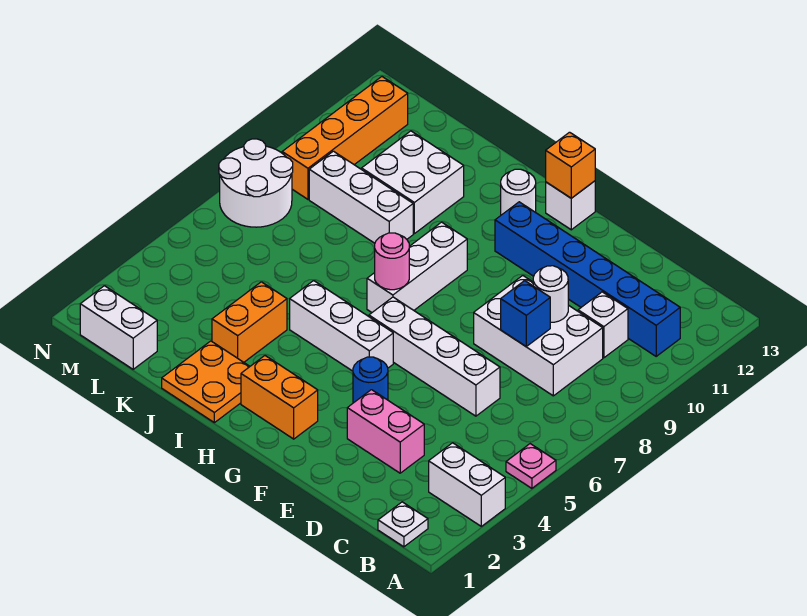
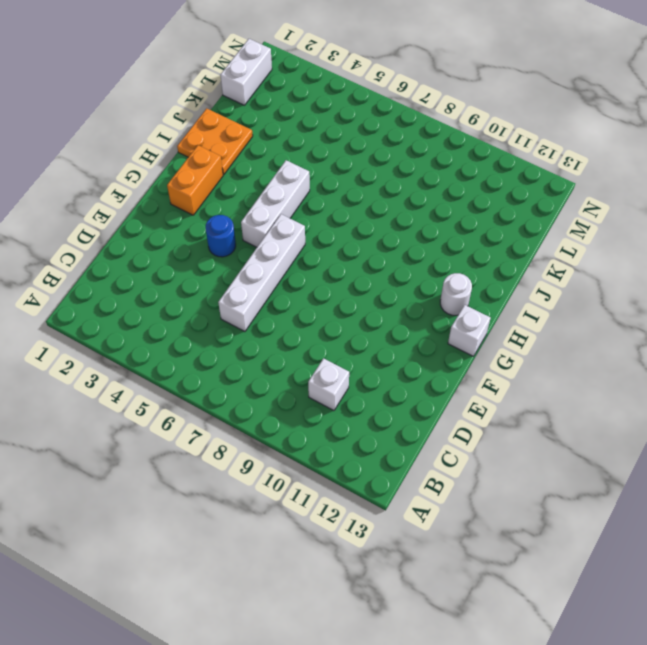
none -> white brick A3:B3 level 1
none -> pink plate A5 level 1
none -> white plate B1 level 1

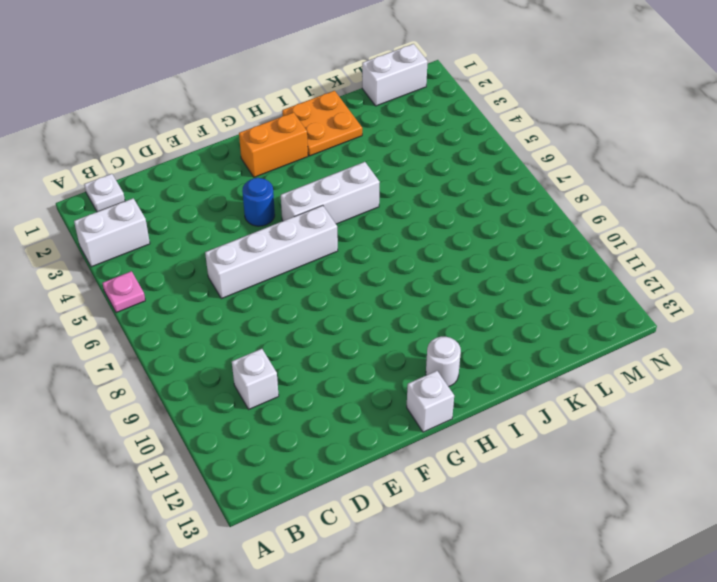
none -> blue brick B11:G11 level 1
none -> white brick C8:E9 level 1
none -> pink brick D3:E3 level 1

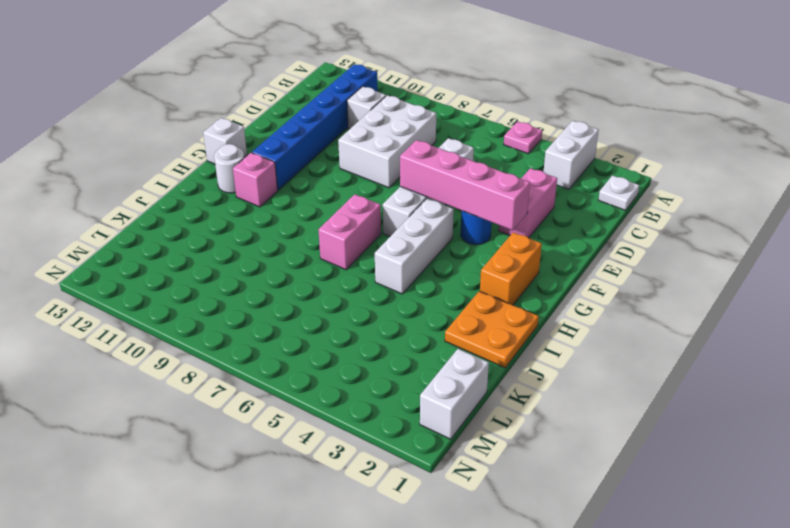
pink brick F3:F6 level 2 -> none
pink brick H7:I7 level 1 -> white brick H7:H9 level 1
pink brick H11 level 1 -> none
none -> orange brick J3:J4 level 1
none -> white brick J9:L9 level 1
none -> white brick J10:K11 level 1

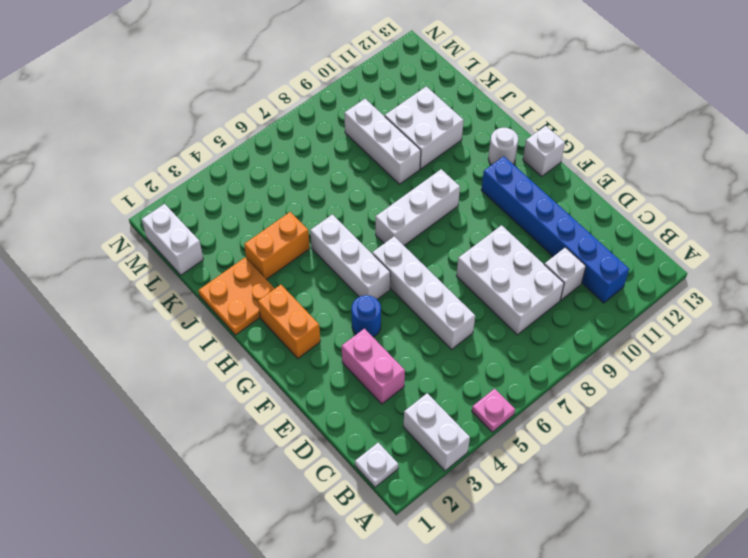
none -> white round brick M7:N8 level 1
none -> orange brick M9:M12 level 1
none -> blue brick D8 level 2

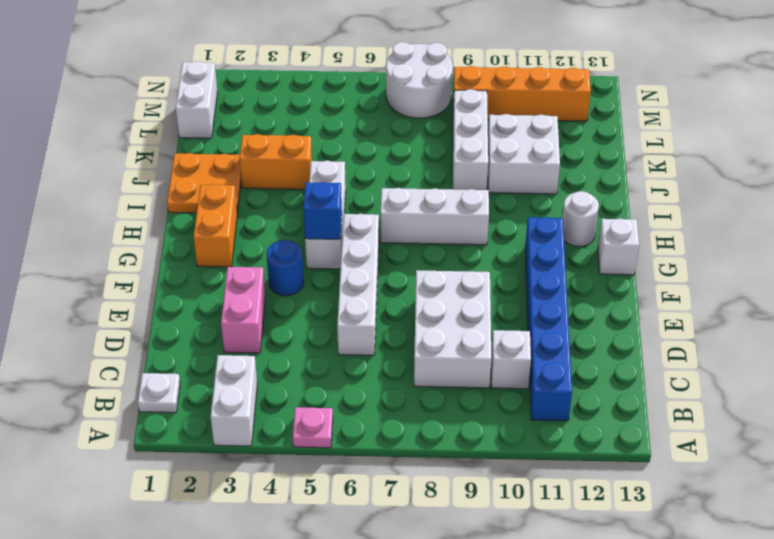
blue brick G5 level 2 -> blue brick D8 level 2
none -> white round brick D9 level 2
none -> orange brick G13 level 2
none -> pink round brick H7 level 2

